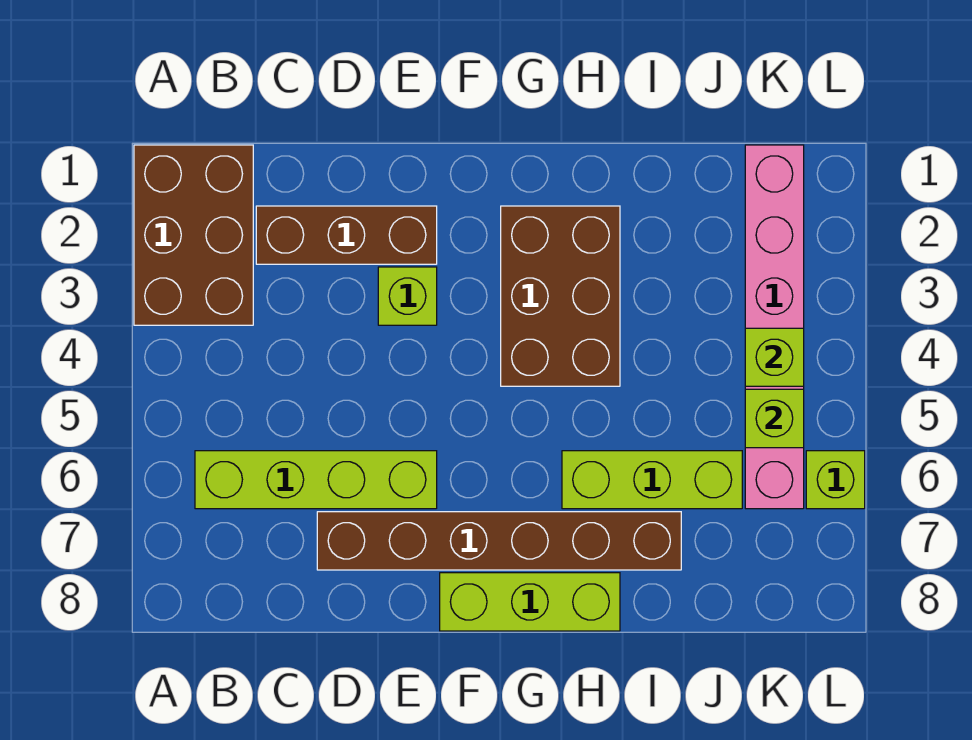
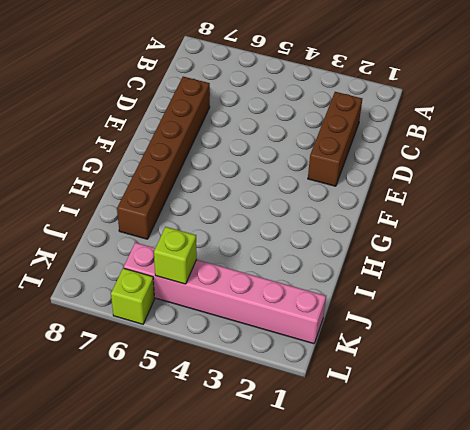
none -> brown brick A1:B3 level 1
none -> lime brick B6:E6 level 1
none -> lime brick E3 level 1

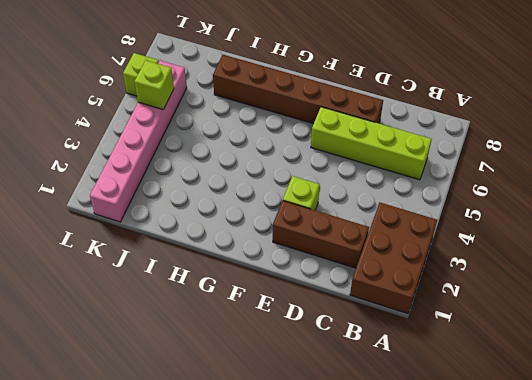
none -> lime brick F8:H8 level 1
none -> brown brick G2:H4 level 1
none -> lime brick H6:J6 level 1

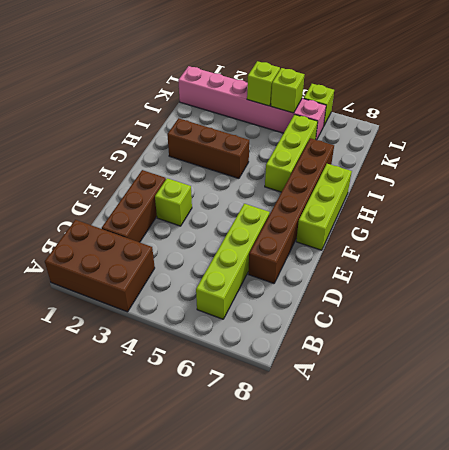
brown brick H2:H4 level 1 -> brown brick G2:H4 level 1

